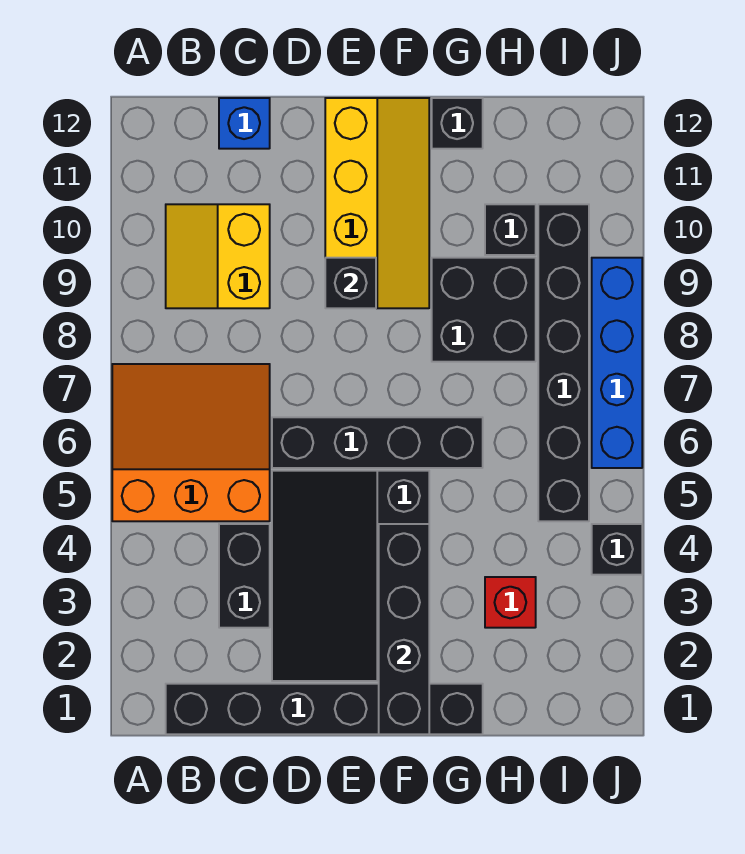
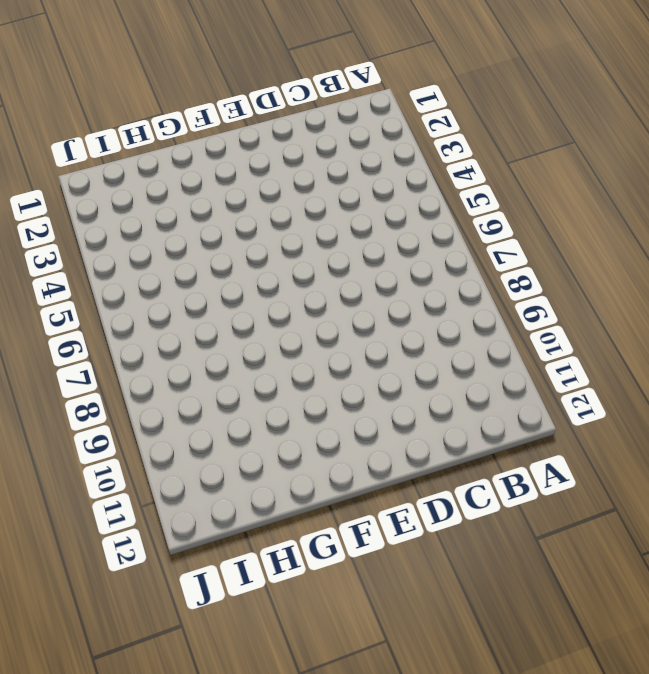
none -> orange slope A5:C7 level 1 top 5
none -> black brick B1:G1 level 1
none -> yellow slope B9:C10 level 1 top C

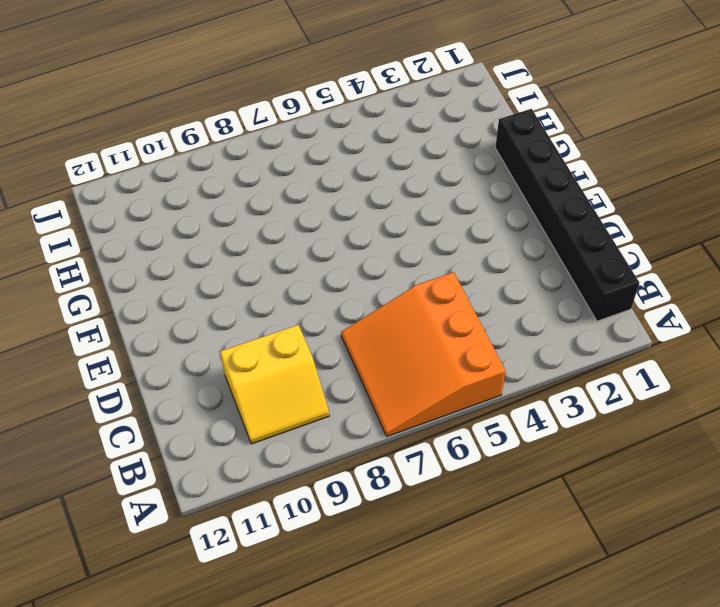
none -> black brick C3:C4 level 1
none -> blue brick C12 level 1
none -> black slope D2:F5 level 1 top F

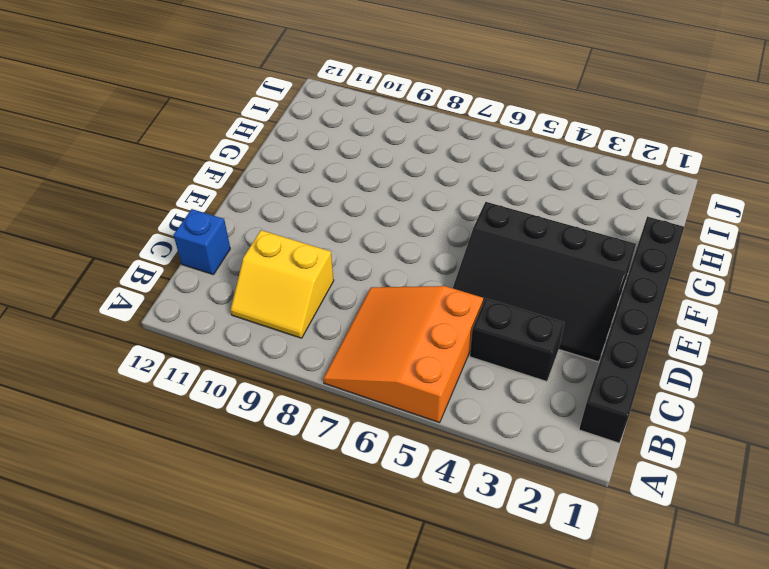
none -> black brick D6:G6 level 1
none -> yellow slope E9:F12 level 1 top E
none -> black brick G8:H9 level 1

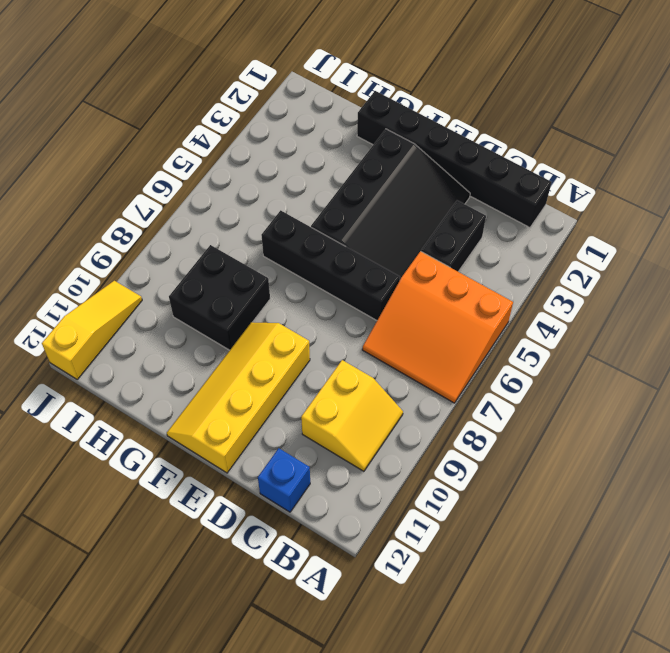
yellow slope J10:J12 level 1 top 12 -> none
none -> black brick G12 level 1
none -> red brick H3 level 1
none -> black brick H10 level 1

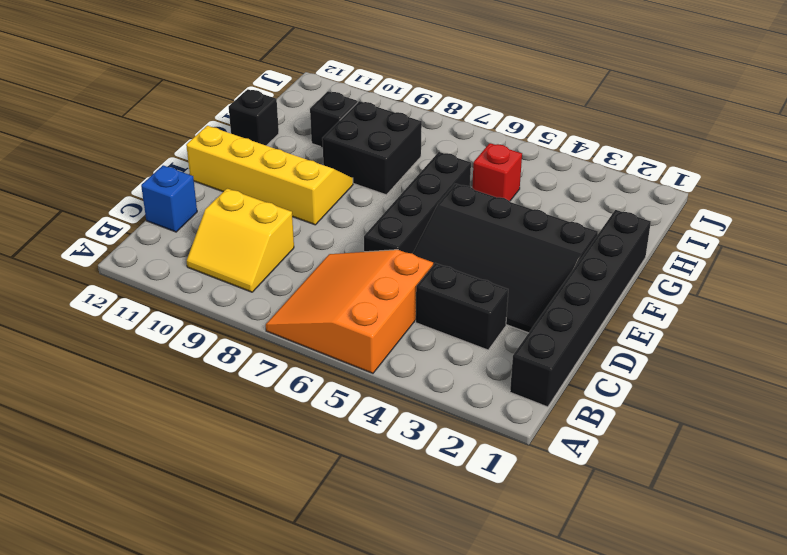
red brick H5 level 1 -> red brick H3 level 1
none -> black brick I5:I10 level 1
none -> black brick J4 level 1
none -> blue brick J6:J9 level 1

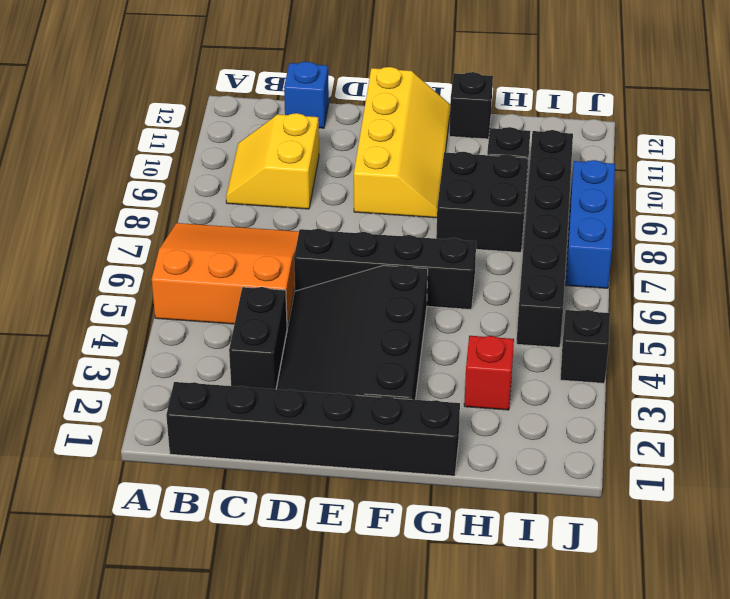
blue brick J7:J9 level 1 -> blue brick J6:J9 level 1
none -> black brick E9 level 2
none -> black brick F1:F4 level 2

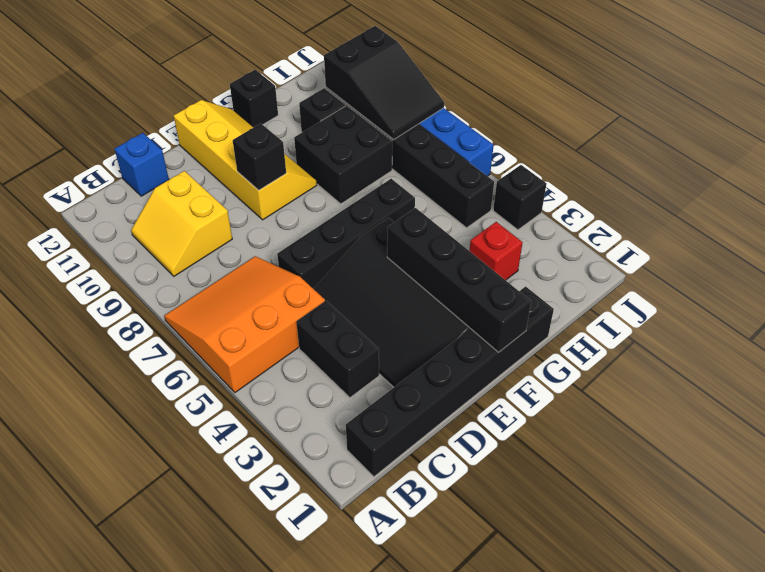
black slope I8:J10 level 2 top 10 -> none

